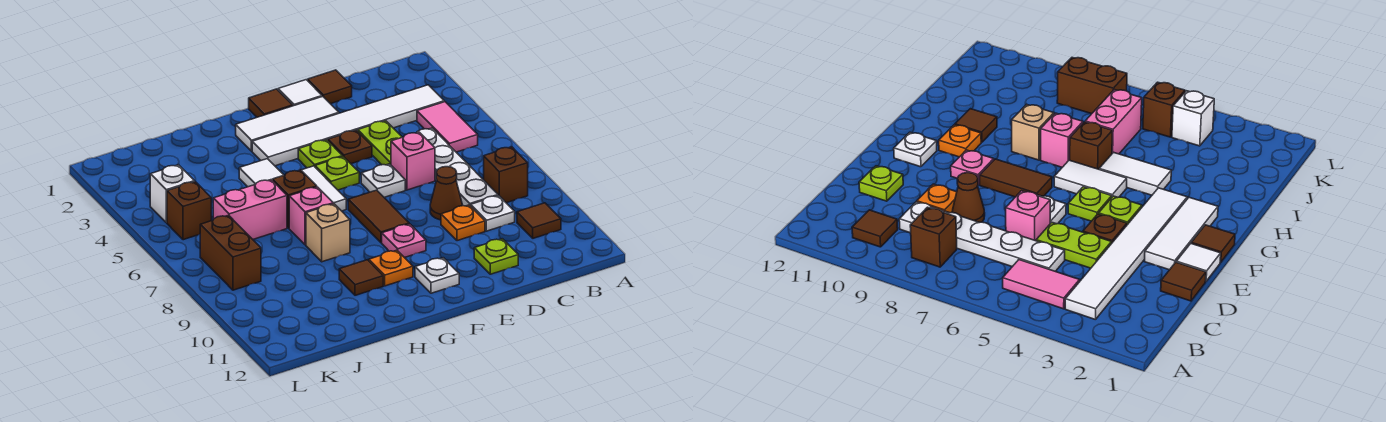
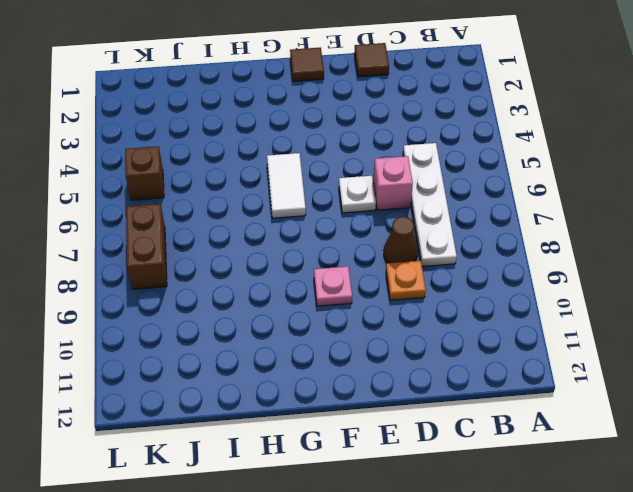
none -> white tile B3:G3 level 1
none -> pink tile B4:B5 level 1
none -> brown brick B8 level 1
none -> brown tile B10 level 1

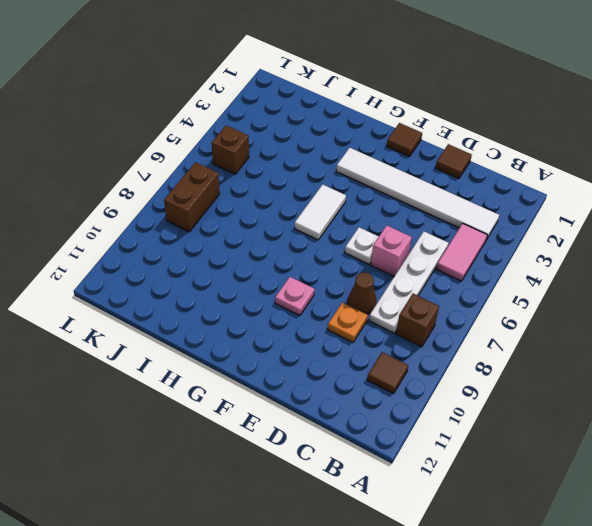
none -> white plate C9 level 1
none -> lime plate D4:D5 level 1
none -> lime plate D11 level 1
none -> white tile E1 level 1

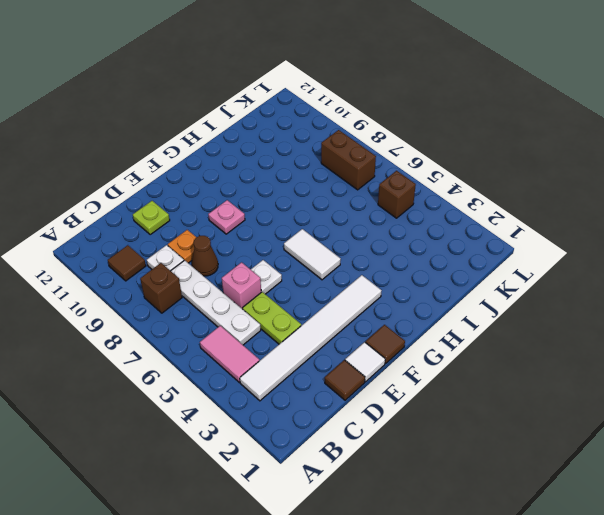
none -> white tile E2:G2 level 1
none -> brown plate E4 level 1
none -> lime plate F4 level 1
none -> lime plate F5 level 1

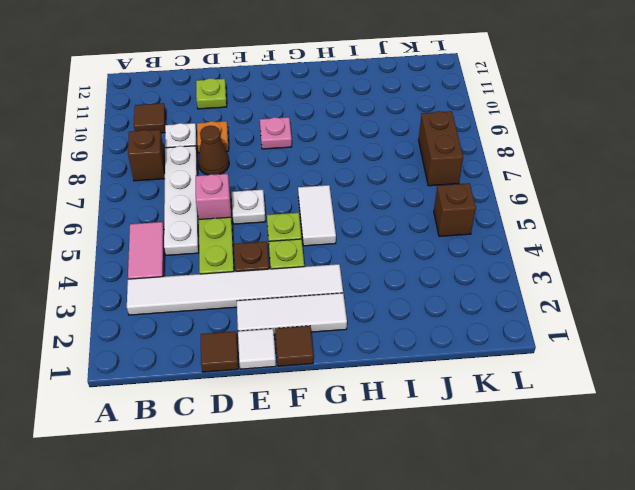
none -> brown tile F7:F8 level 1
none -> white plate F11 level 1
none -> orange plate G10 level 1
none -> white tile H4:H5 level 1

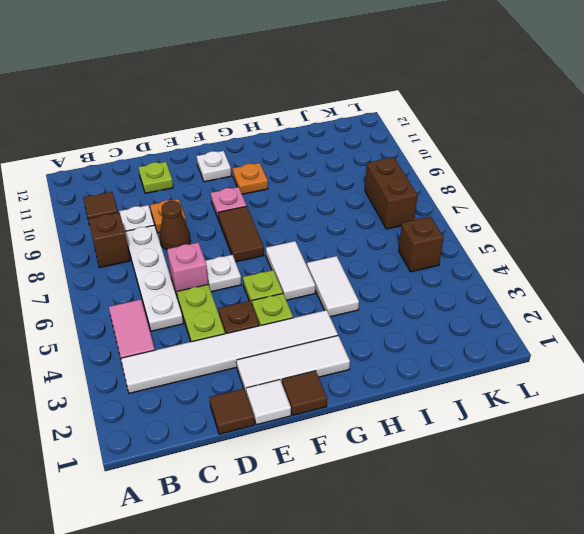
none -> brown brick H6 level 1
none -> pink brick H7 level 1
none -> tan brick H8 level 1
none -> brown tile H10 level 1

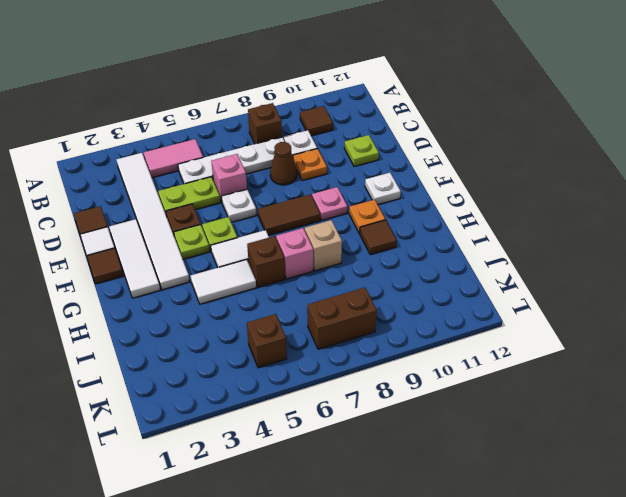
none -> pink brick I6:J6 level 1
none -> white brick K4 level 1

